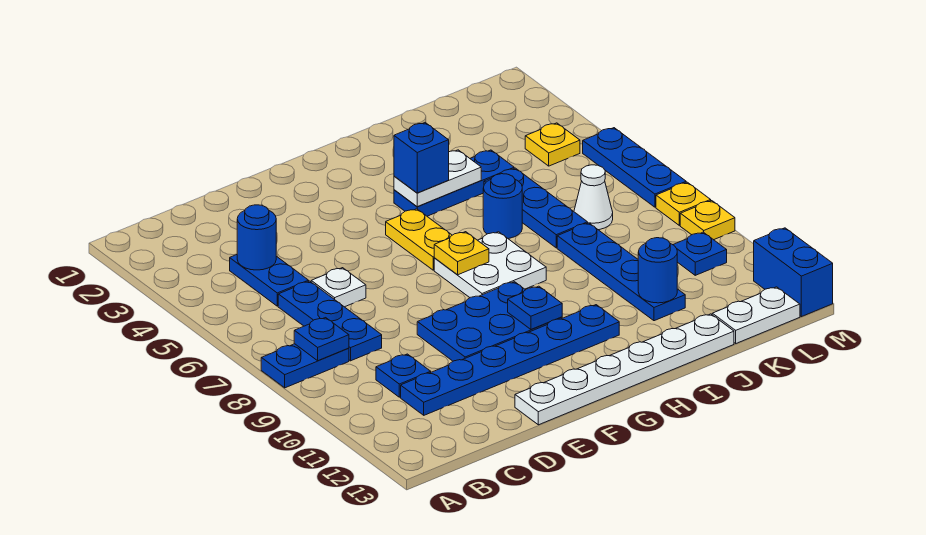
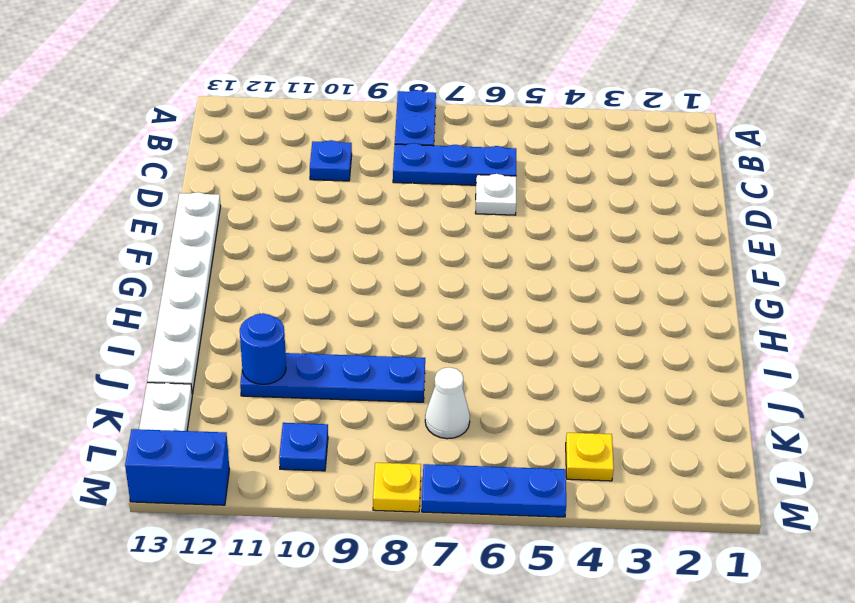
none -> blue plate C4:C5 level 1
none -> blue plate C11:H11 level 1
none -> blue plate E9:G10 level 1

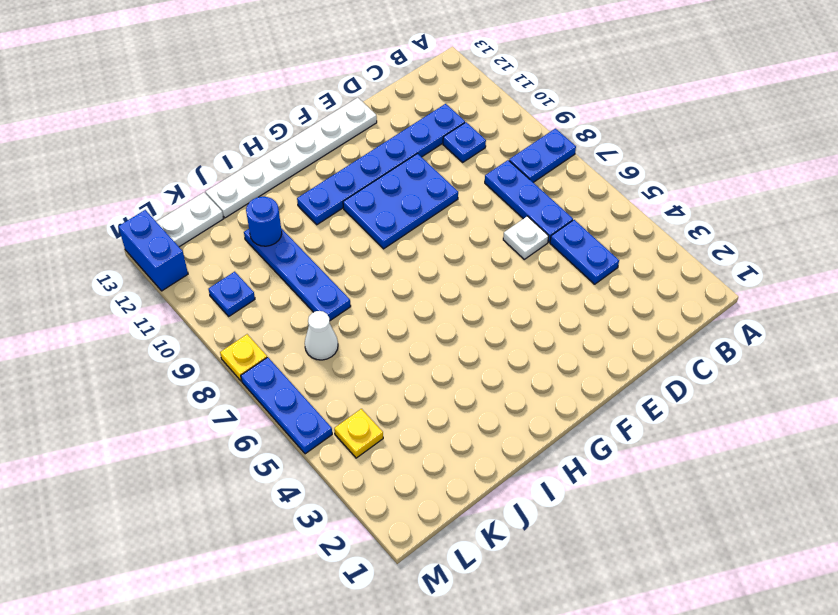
none -> yellow plate G5:G6 level 1
none -> white plate G7:H8 level 1
none -> blue plate H4:J4 level 1

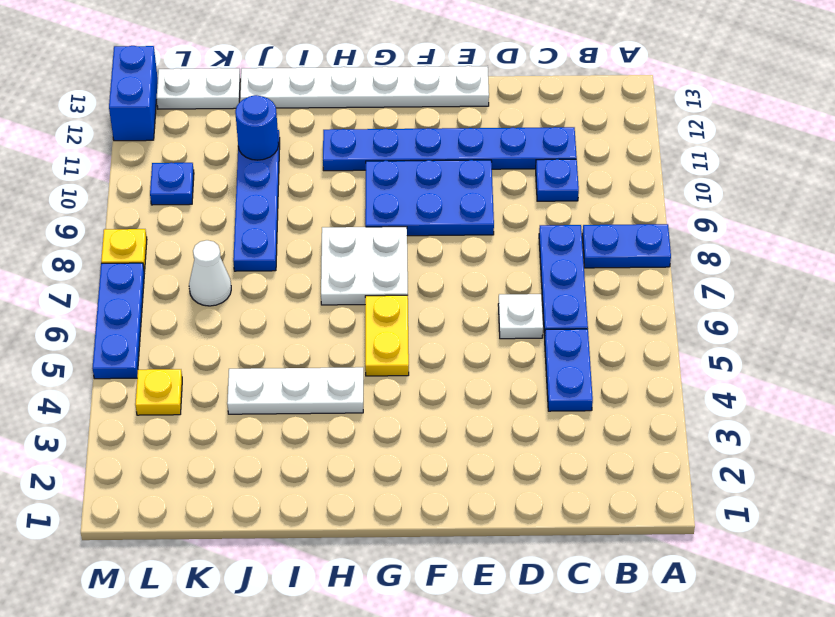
white plate H4:J4 level 1 -> blue plate H4:J4 level 1
none -> blue round brick I6 level 1
none -> blue plate J5:J7 level 1
none -> yellow plate M9 level 1

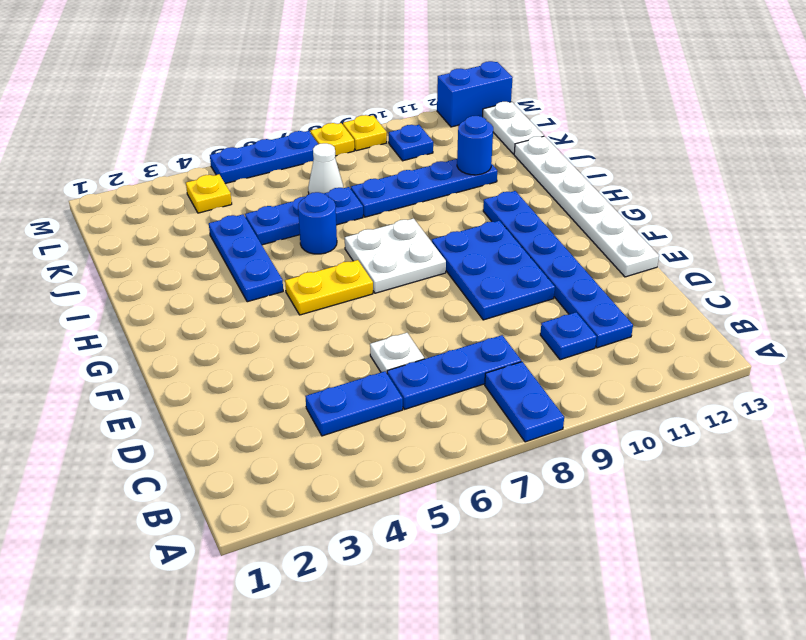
none -> blue plate B8 level 2
none -> blue round brick C4 level 2
none -> yellow plate G7 level 2

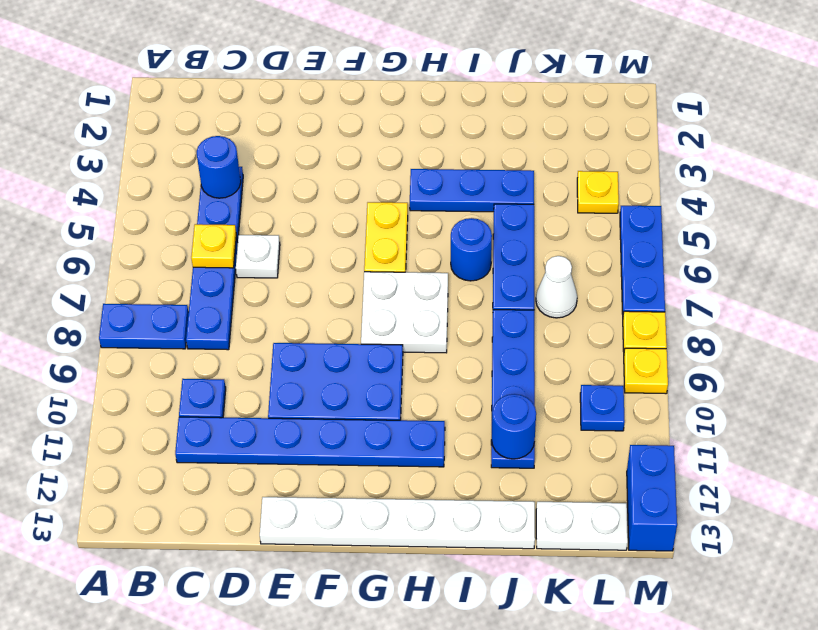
yellow plate C6 level 2 -> yellow plate G7 level 2
none -> blue plate B8 level 2
none -> blue plate G10 level 2
none -> white plate H4:I4 level 2

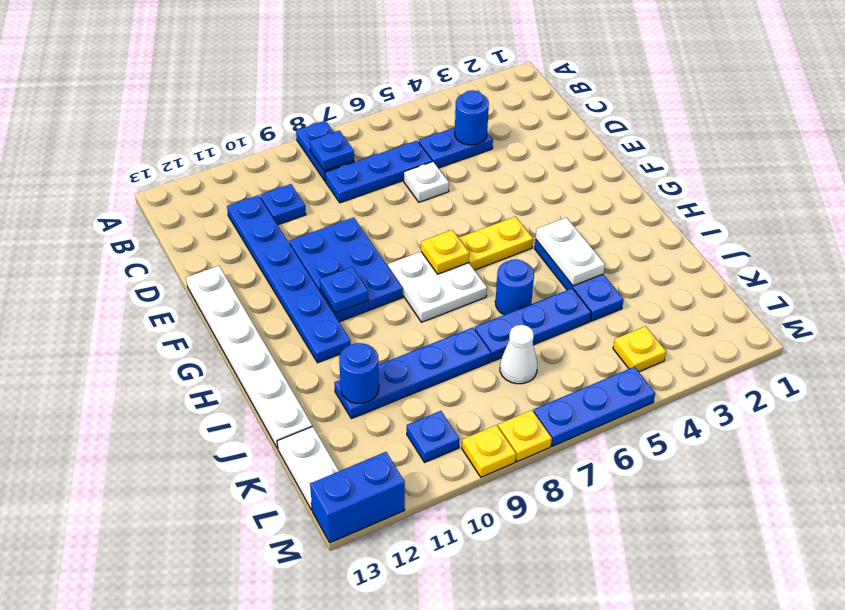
none -> blue brick H4 level 3

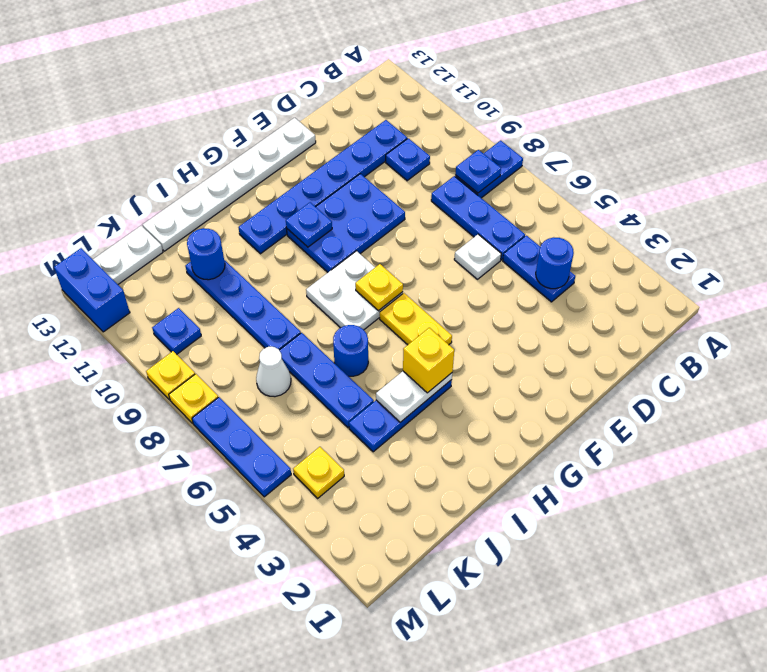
yellow brick H4 level 3 -> blue brick H4 level 3

